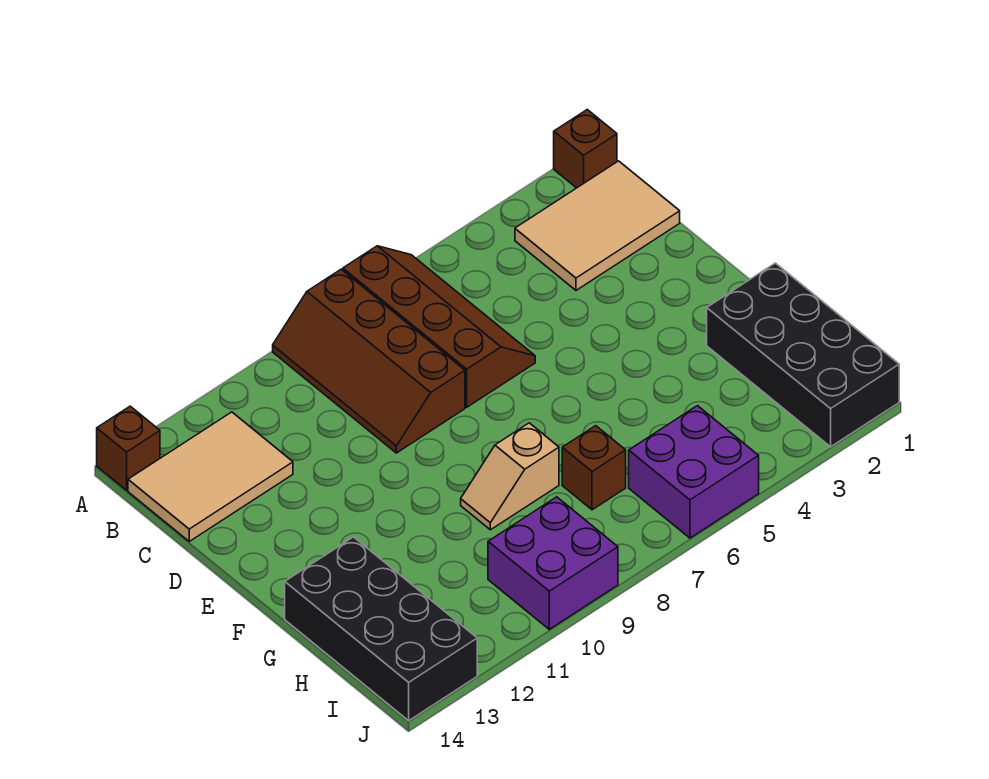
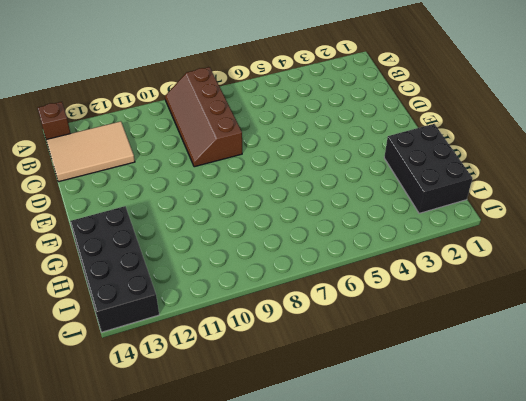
black brick G1:I2 level 1 -> black brick G1:J2 level 1
none -> brown brick A1 level 1
none -> brown slope A6:D7 level 1 top 7
none -> tan tile B1:C3 level 1

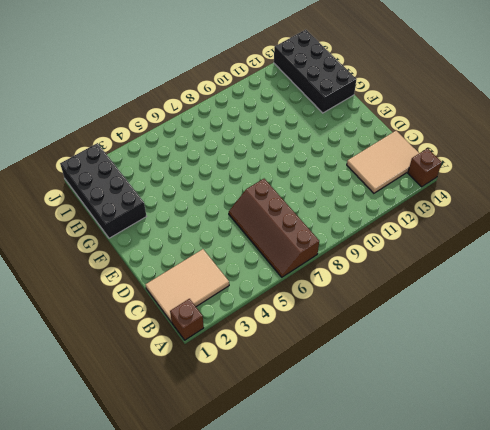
none -> brown slope A8:D9 level 1 top 8
none -> tan slope G8:G9 level 1 top 8
none -> brown brick H7 level 1

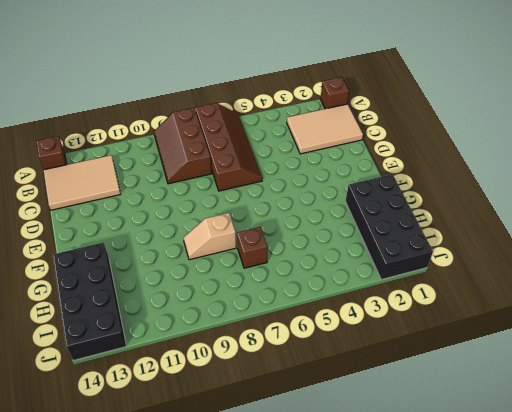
brown slope A8:C9 level 1 top 8 -> brown slope A8:D9 level 1 top 8
none -> purple brick I5:J6 level 1
none -> purple brick I9:J10 level 1

